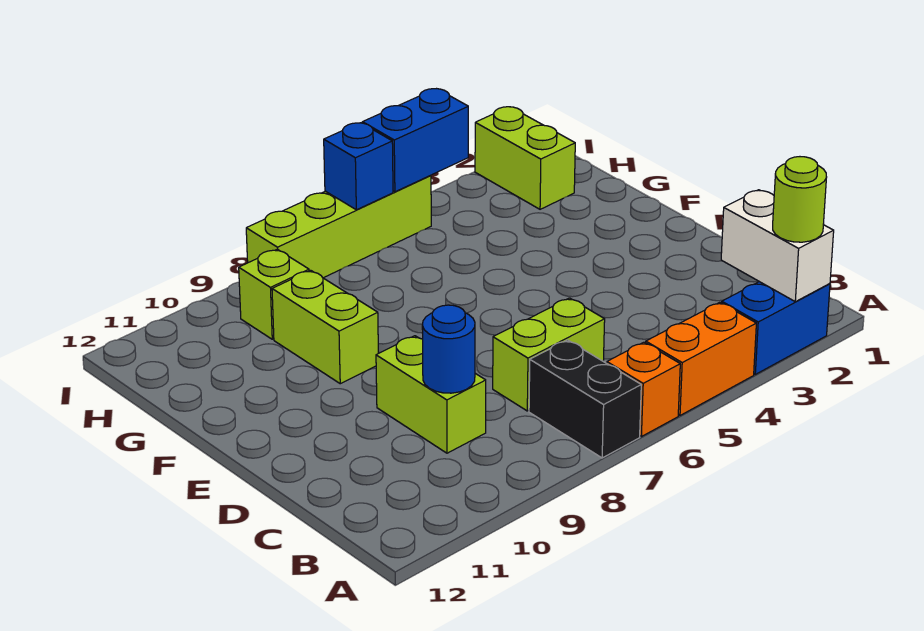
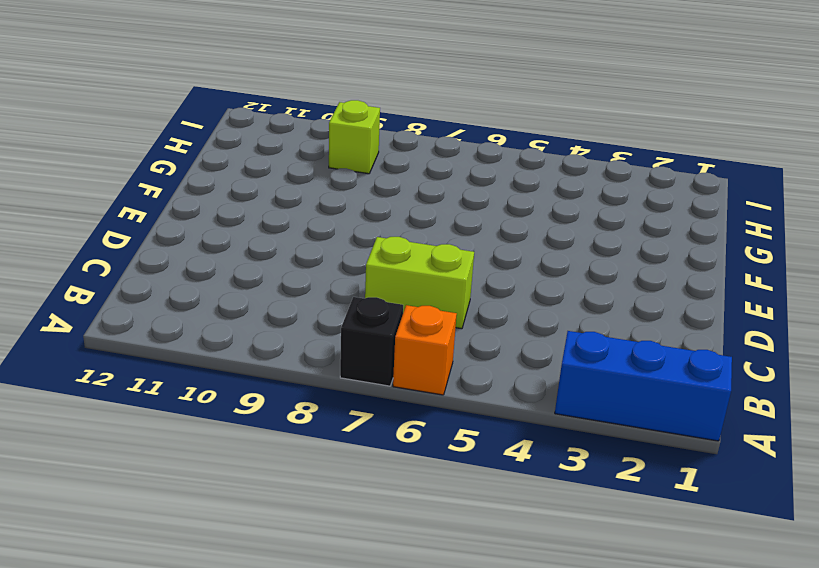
blue brick A1:A3 level 1 -> blue brick A2:A3 level 1
black brick A7 level 1 -> black brick A7:B7 level 1
none -> orange brick A4:A5 level 1
none -> lime brick C9:D9 level 1
none -> lime brick F9:G9 level 1

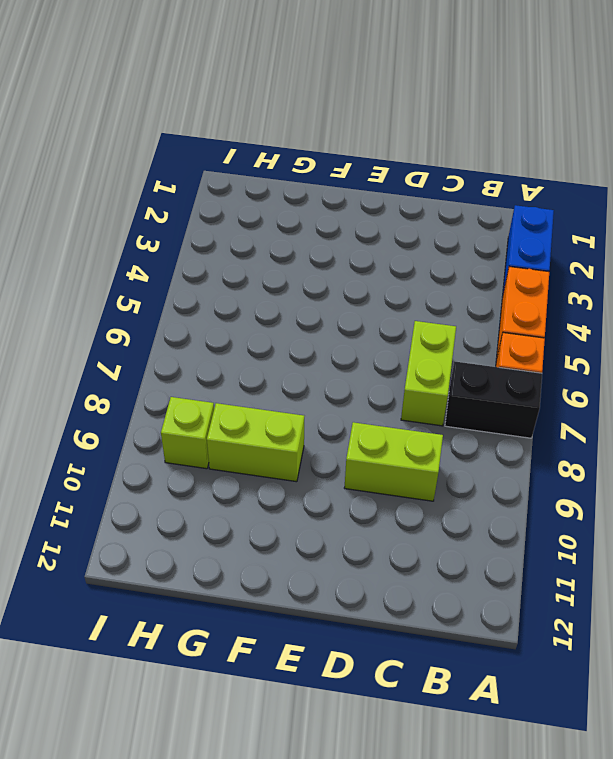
none -> lime brick H2:I2 level 1
none -> lime brick I5:I8 level 1
none -> white brick A2:B2 level 2

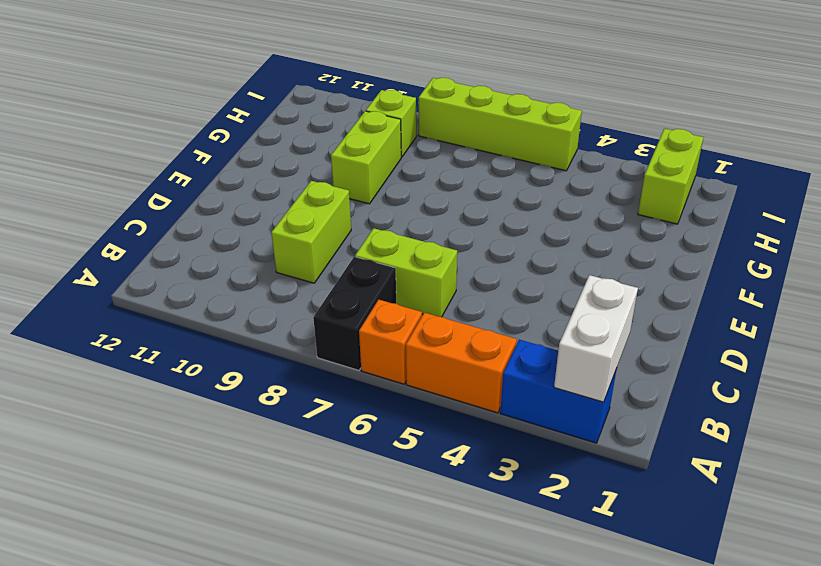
none -> blue round brick C9 level 2
none -> blue brick I4:I5 level 2
none -> blue brick I6 level 2

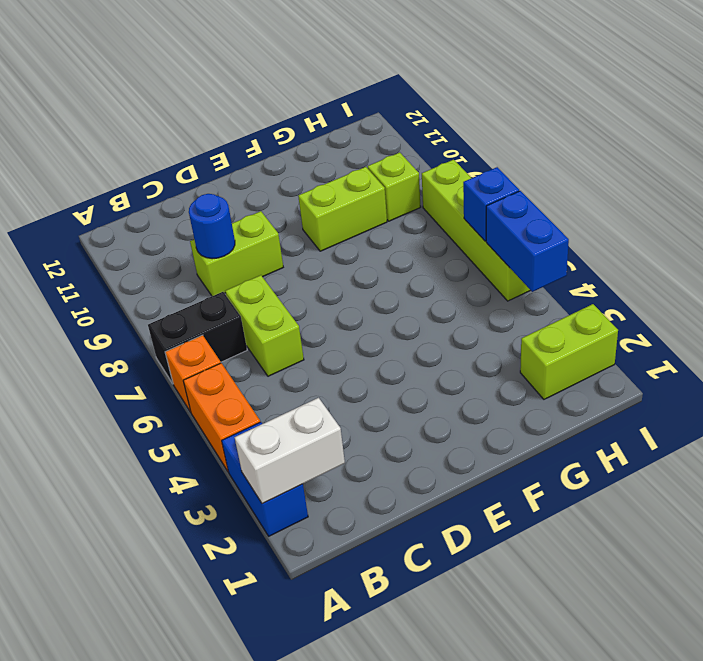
none -> lime round brick A2 level 3

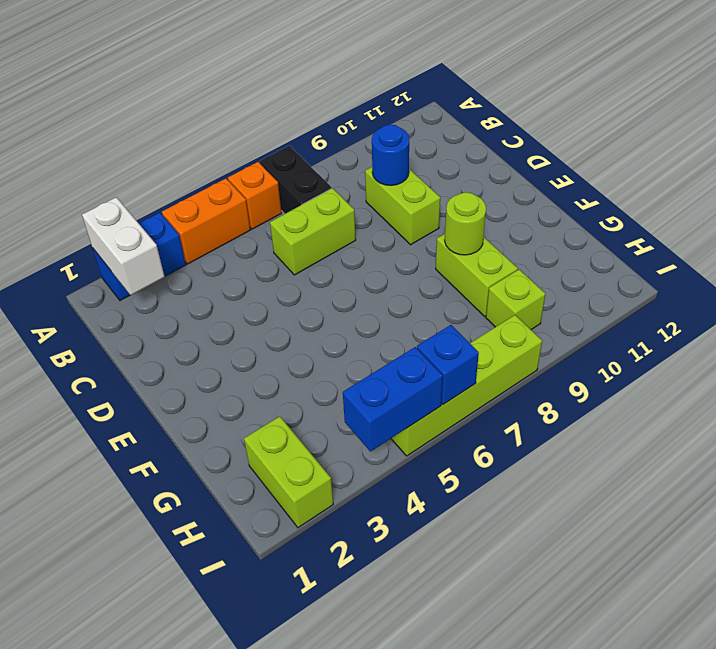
lime round brick F9 level 2 -> lime round brick A2 level 3

